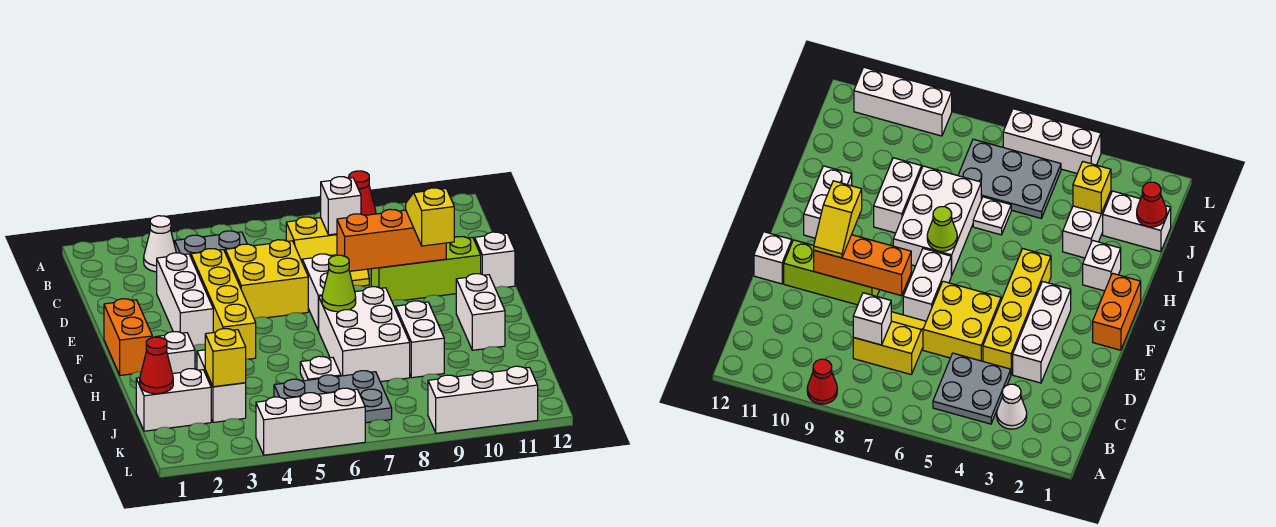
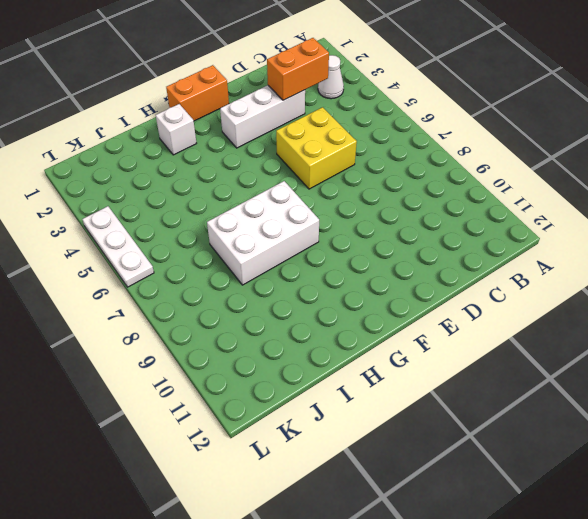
orange brick C3:D3 level 2 -> none
white plate L4:L6 level 1 -> white brick L4:L6 level 1
none -> red cone A9 level 1
none -> grey plate B4:C5 level 1
none -> yellow slope C7:D8 level 1 top C

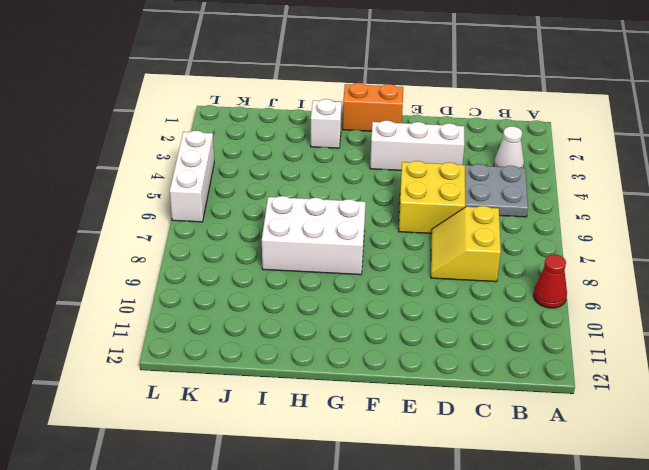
none -> yellow brick D4:G4 level 1
none -> white brick E7:F7 level 1
none -> lime brick E9:E11 level 1

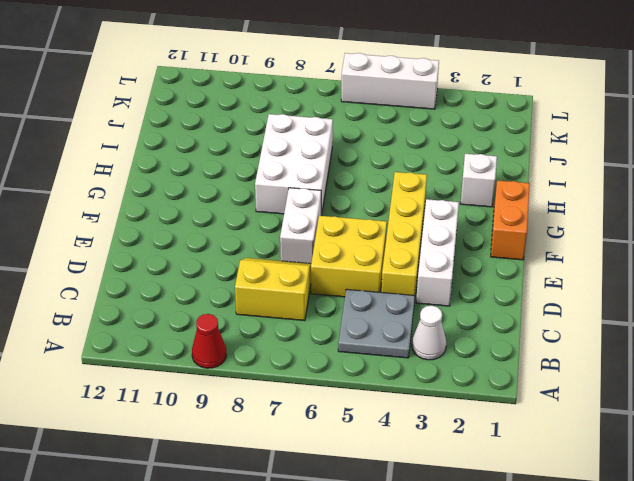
none -> lime brick E9:E11 level 1
none -> white brick E12 level 1
none -> white brick G11:H11 level 1

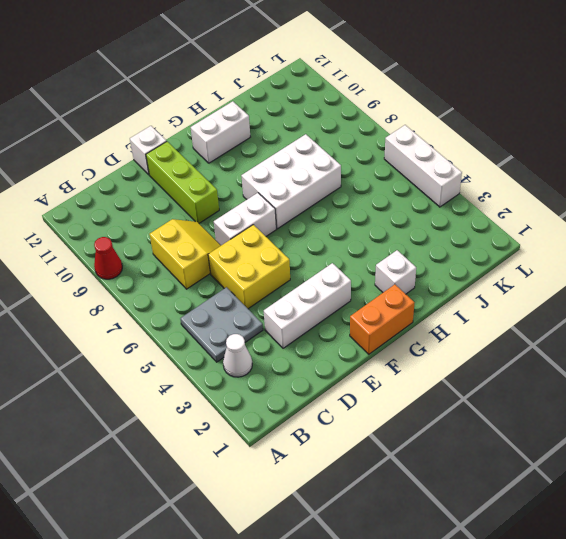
none -> yellow brick D4:G4 level 1
none -> white brick H9:I9 level 1
none -> white brick I3:J3 level 1

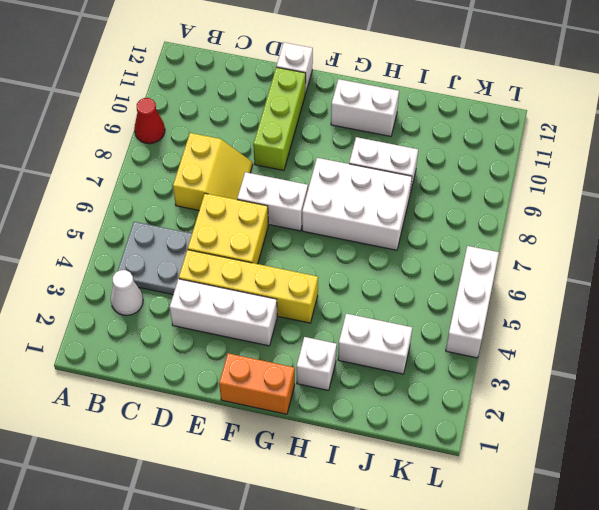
none -> white plate I6 level 1
none -> white brick J1:J2 level 1
none -> grey plate J5:K7 level 1

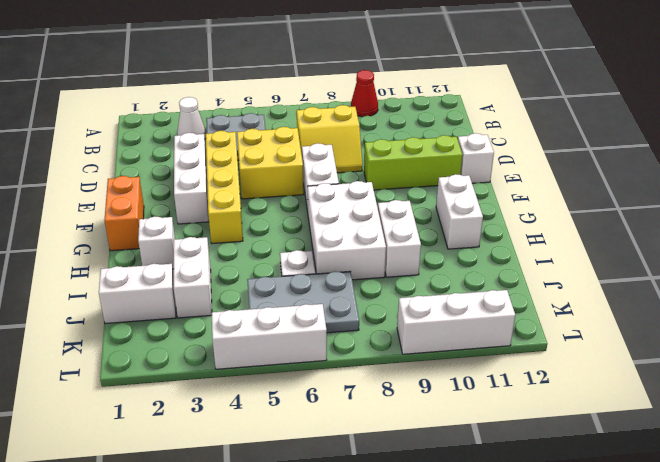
none -> white brick C8 level 2
none -> orange brick E8:E10 level 2
none -> lime cone G7 level 2

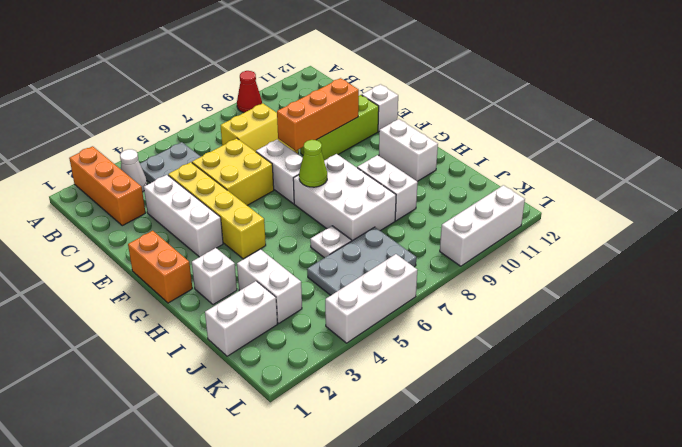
orange brick A2:C2 level 1 -> none
none -> white brick C8 level 2
none -> red cone J1 level 2
none -> yellow brick J3 level 2

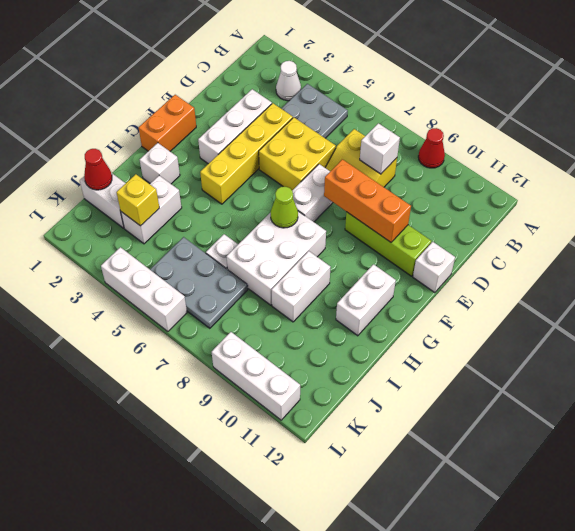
none -> yellow slope E10:F10 level 3 top F

